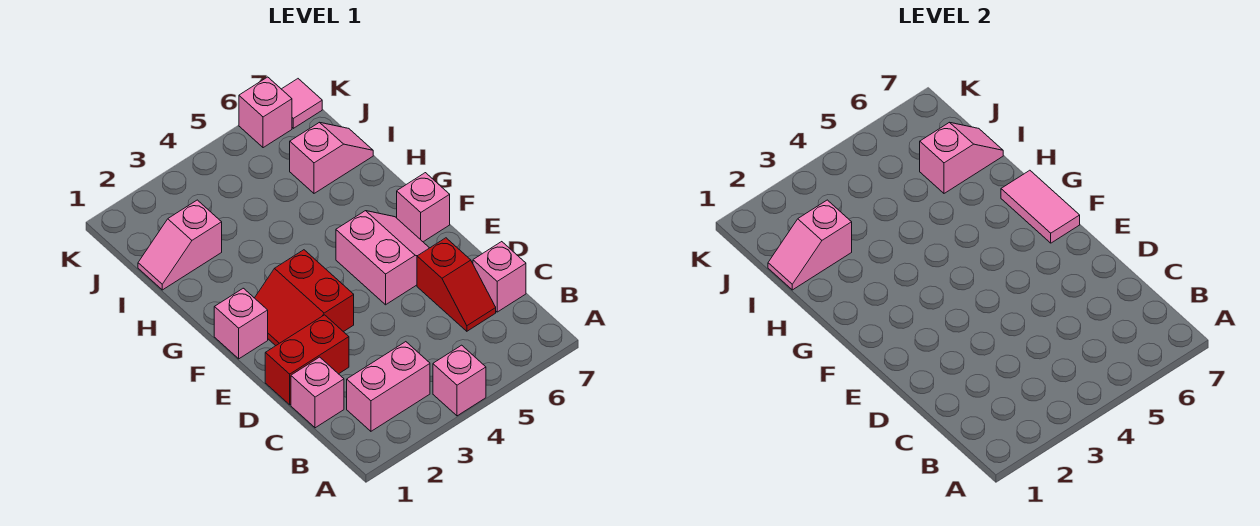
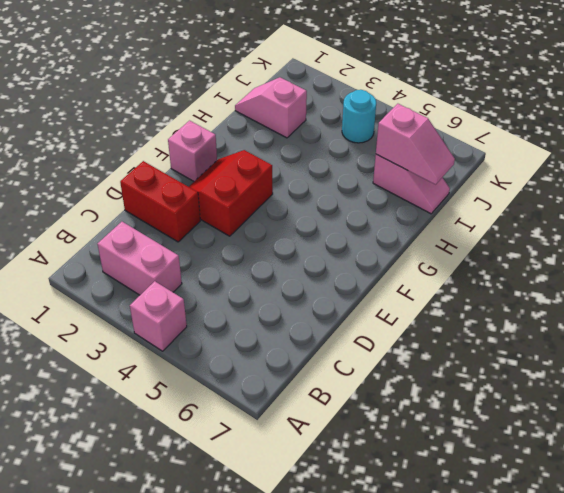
cyan round brick J4 level 1 -> none
none -> pink brick C1 level 1
none -> red slope C6:D6 level 1 top D
none -> pink brick C7 level 1

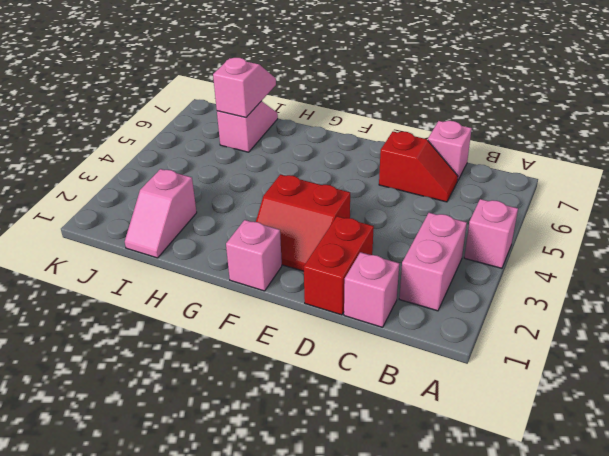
none -> pink slope E5:F6 level 1 top 5
none -> pink brick F7 level 1
none -> pink brick K6 level 1

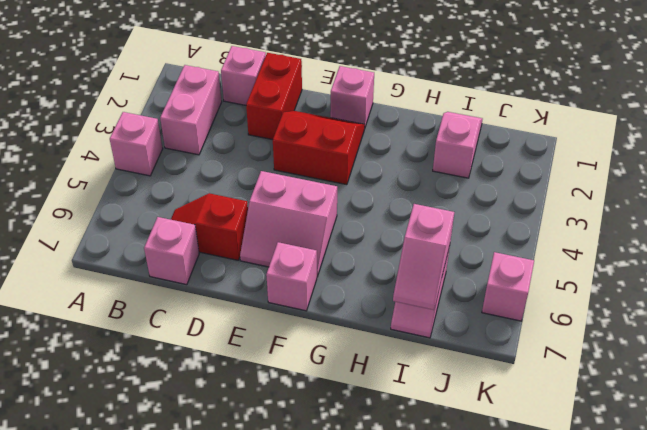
none -> pink tile K7 level 1
none -> pink tile F7:G7 level 2
none -> pink slope I1:I2 level 2 top 2

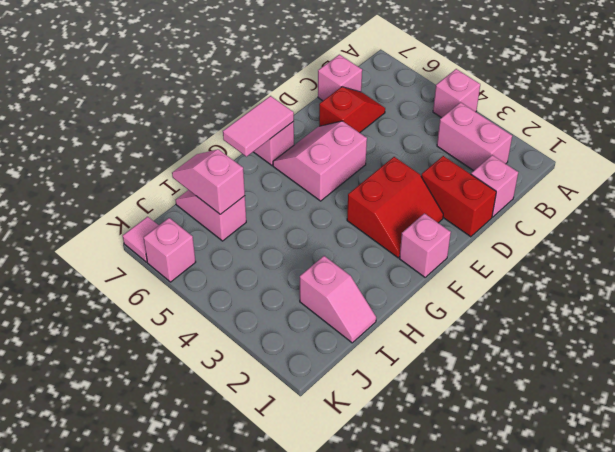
none -> pink slope I1:I2 level 2 top 2

